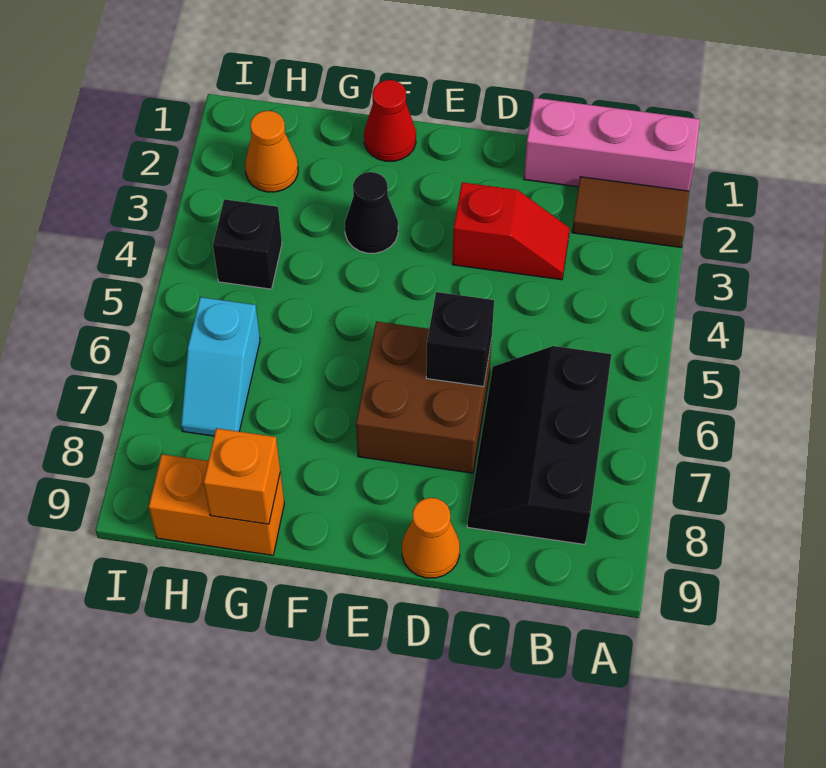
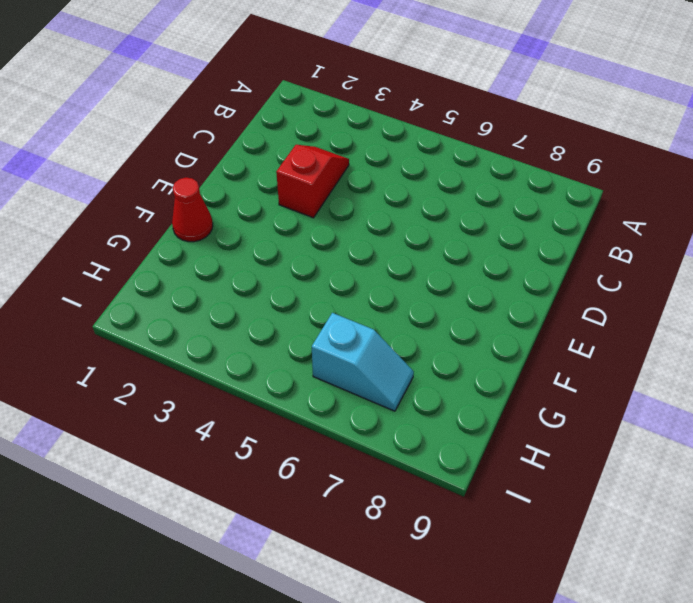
none -> pink brick A1:C1 level 1
none -> brown tile A2:B2 level 1
none -> black slope B6:C8 level 1 top B

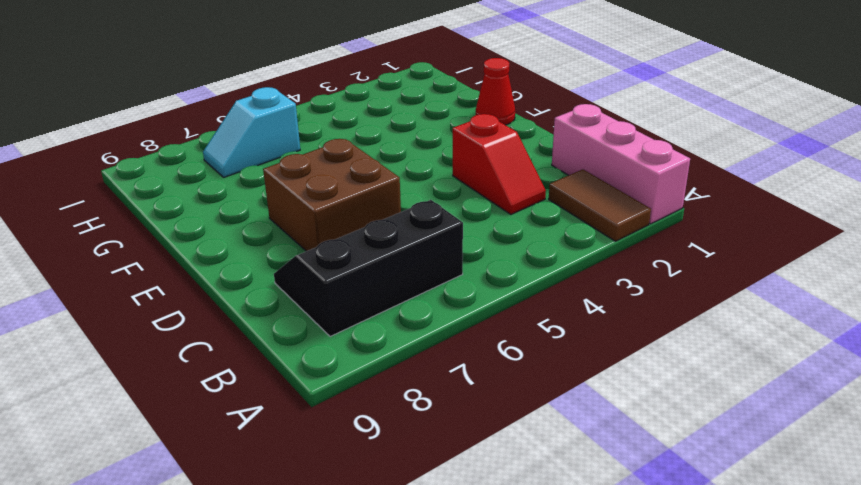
none -> orange cone D9 level 1
none -> black cone F3 level 1
none -> orange brick G9:H9 level 1

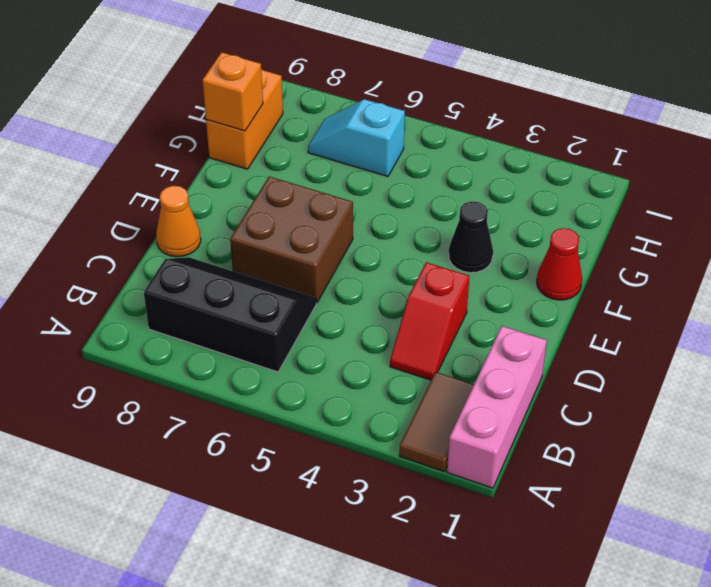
none -> orange cone H2 level 1
none -> black brick H4 level 1
none -> black brick D6 level 2

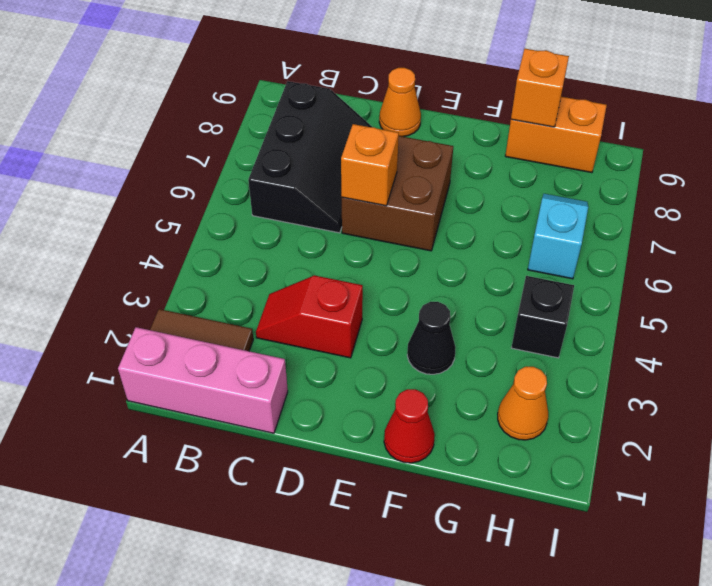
orange brick D6 level 2 -> black brick D6 level 2

